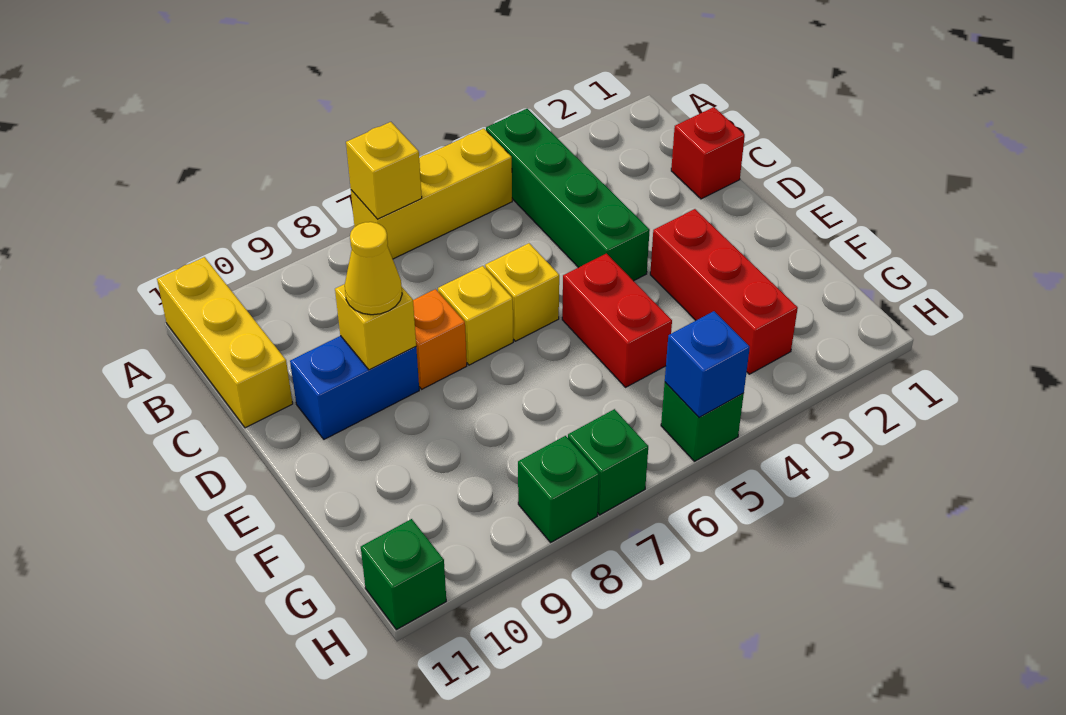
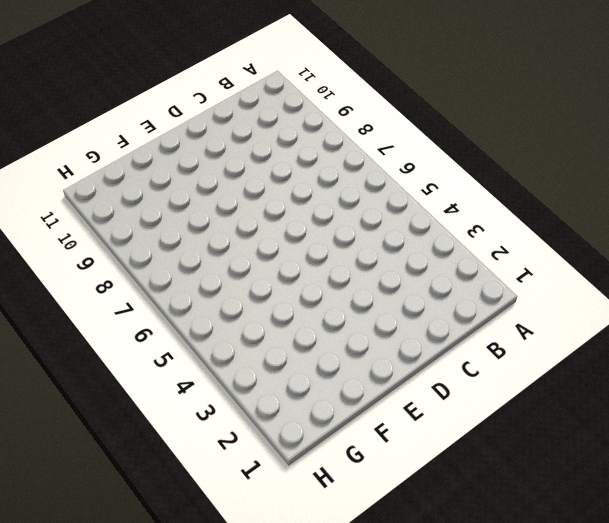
none -> green brick A4:D4 level 1
none -> yellow brick A5:A7 level 1
none -> yellow brick A11:C11 level 1

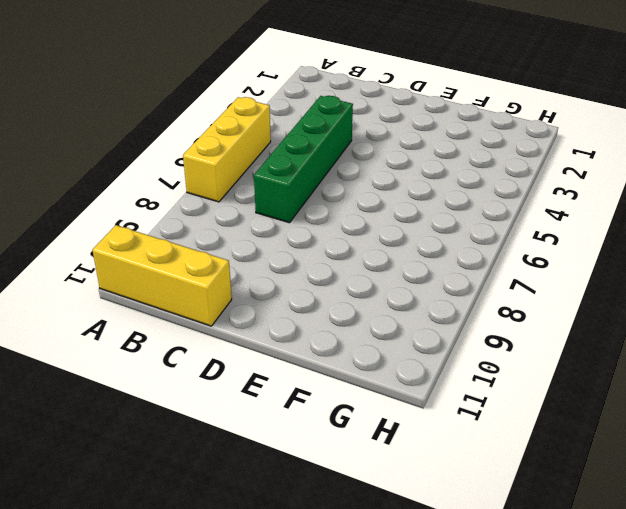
green brick C4:C7 level 1 -> green brick A4:D4 level 1
none -> red brick C1 level 1
none -> yellow brick D6 level 1
none -> yellow brick D7 level 1

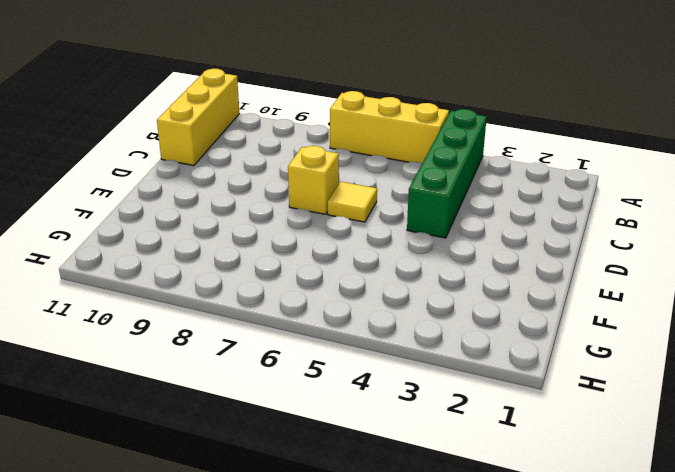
yellow tile D6 level 1 -> yellow brick D6 level 1
none -> red brick C1 level 1
none -> orange brick D8 level 1
none -> blue brick D9:D10 level 1

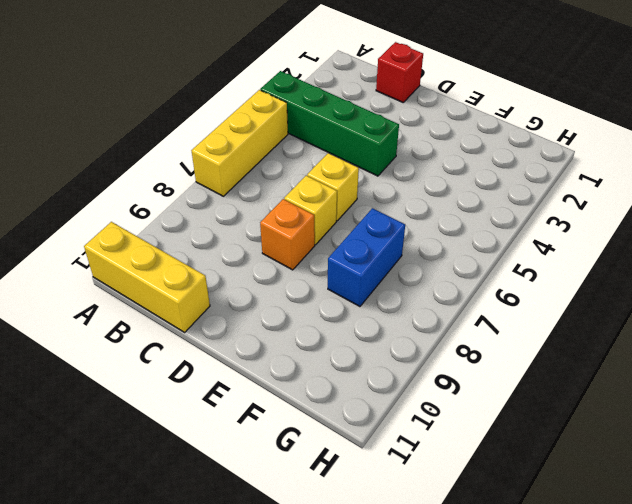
blue brick F7:F8 level 1 -> blue brick D9:D10 level 1
none -> red brick E3:G3 level 1
none -> red brick E5:F5 level 1
none -> green brick H5 level 1

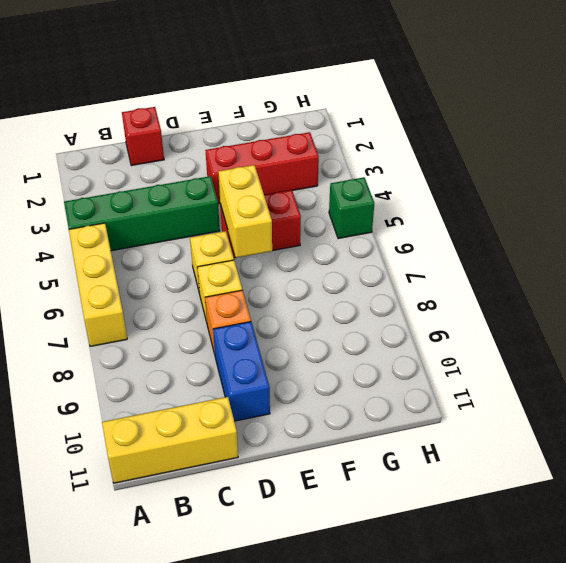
yellow brick E5:E6 level 2 -> none
none -> green brick H7 level 1
none -> green brick H8 level 1
none -> green brick H11 level 1

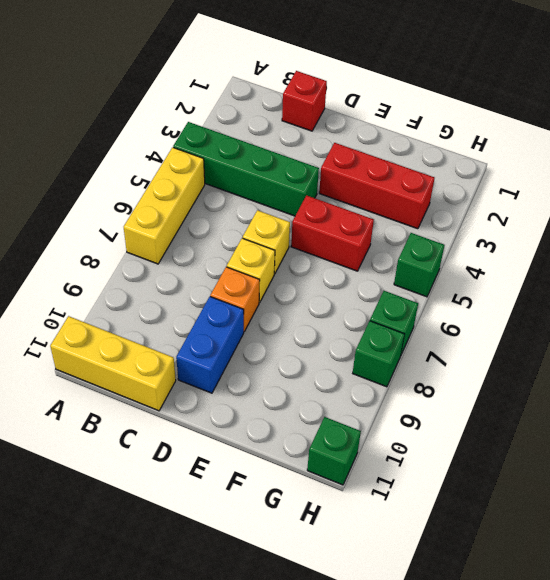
none -> yellow brick A7 level 2
none -> yellow brick D9 level 2
none -> blue brick H5 level 2

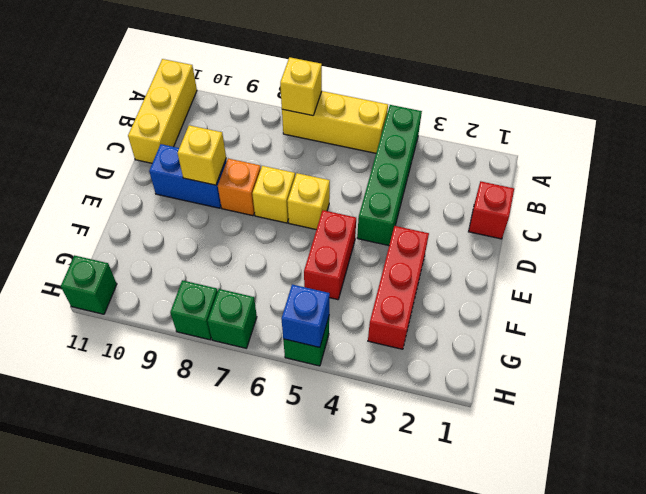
none -> yellow cone D9 level 3

